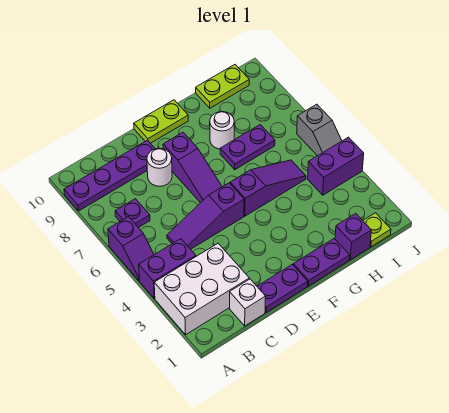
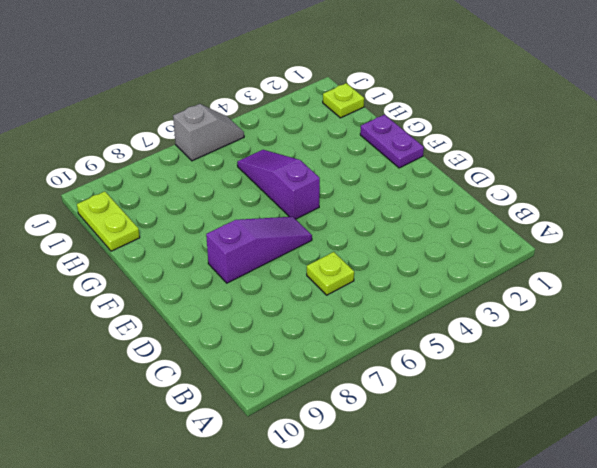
lime plate C6 level 1 -> none
none -> white brick A2:C3 level 1
none -> purple brick A4:B4 level 1
none -> purple slope A5:A6 level 1 top 6

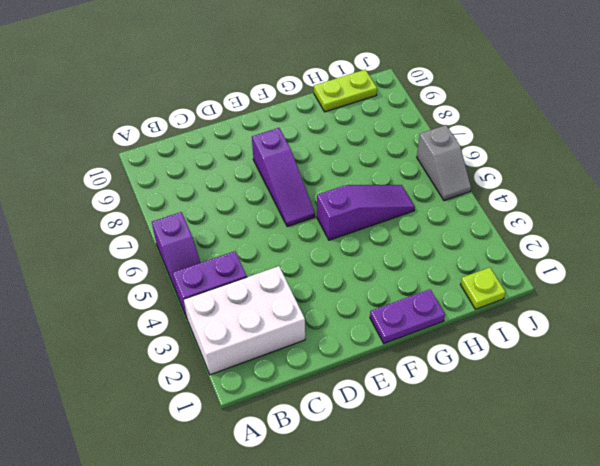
none -> purple plate A9:D9 level 1
none -> purple plate B7 level 1
none -> white brick C1 level 1

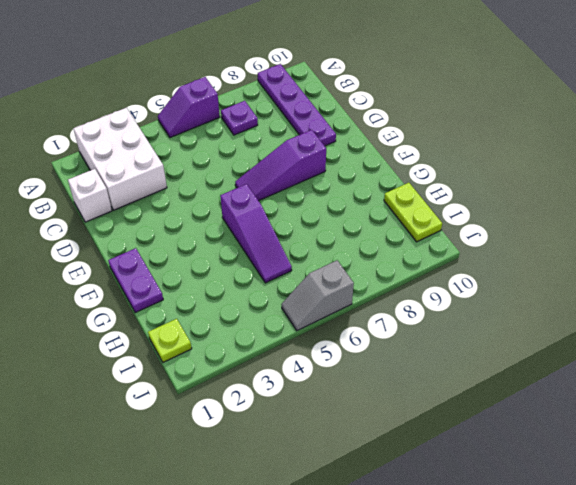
none -> purple brick A4:B4 level 1
none -> purple slope C5:E5 level 1 top E
none -> purple plate D1:E1 level 1

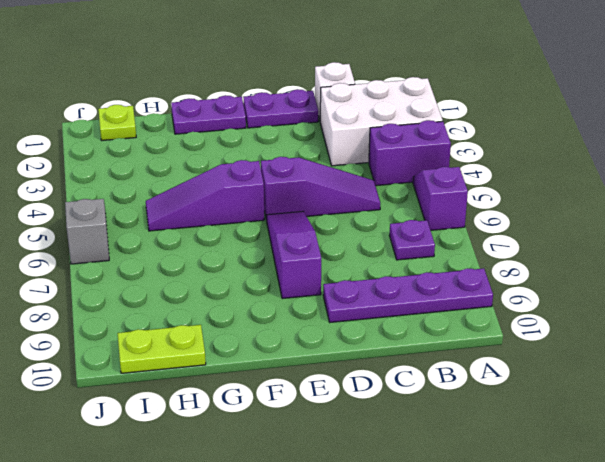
none -> white round brick D8 level 1
none -> lime plate E10:F10 level 1
none -> purple plate G7:H7 level 1

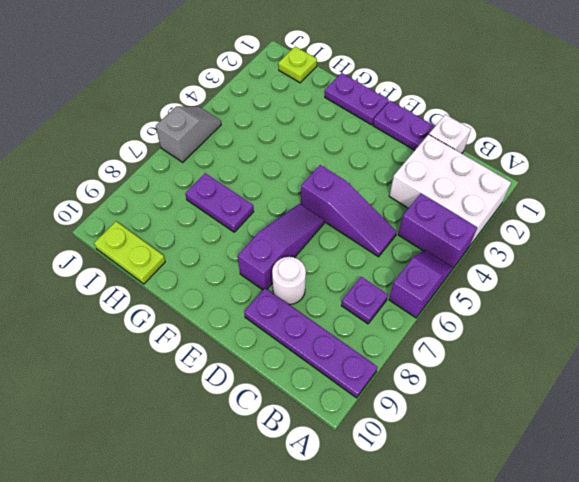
none -> lime plate E10:F10 level 1
none -> purple slope F5:H5 level 1 top F
none -> white round brick G8 level 1

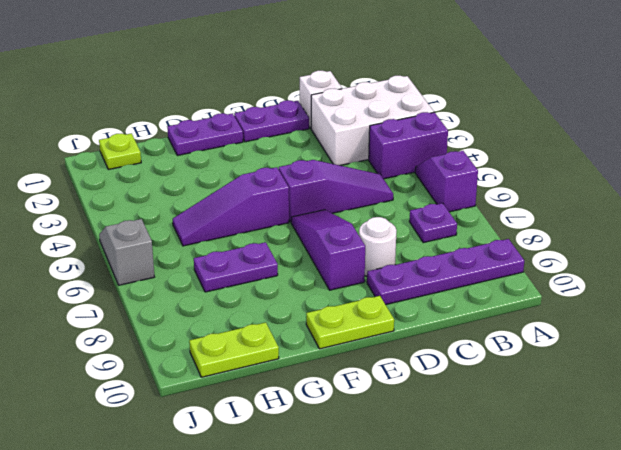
none -> white round brick G8 level 1
none -> purple brick H1 level 1
none -> purple brick I4:J4 level 1

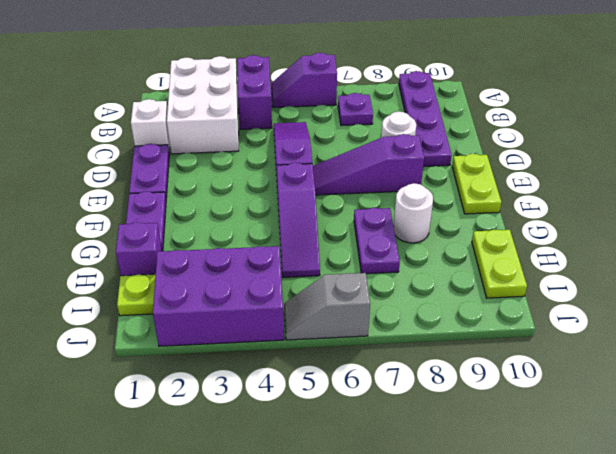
purple brick I2:J4 level 1 -> purple brick I4:J4 level 1

